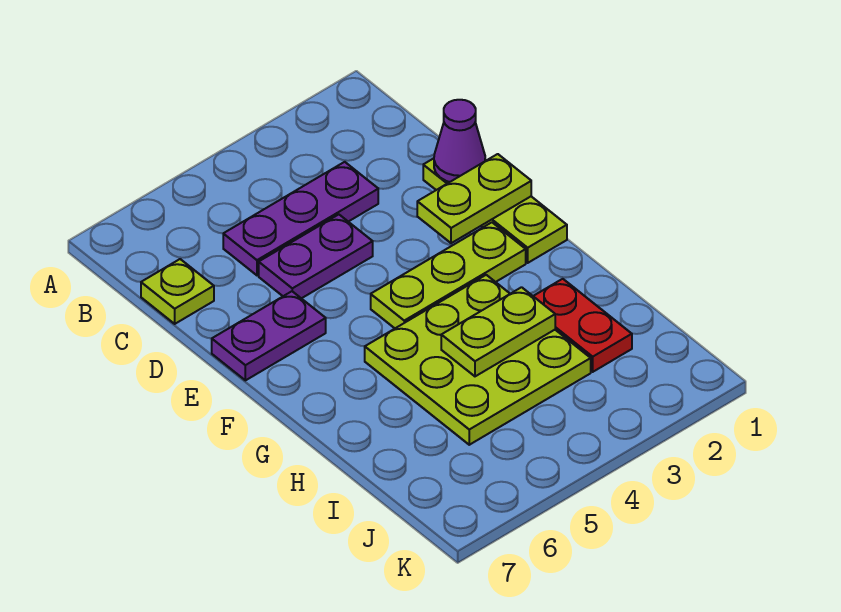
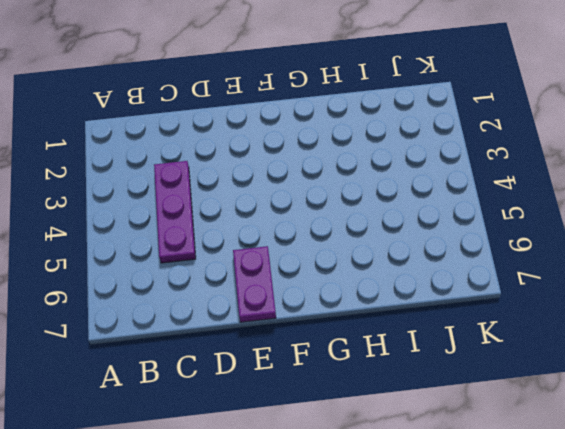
none -> lime plate C7 level 1
none -> lime plate D1:F1 level 1

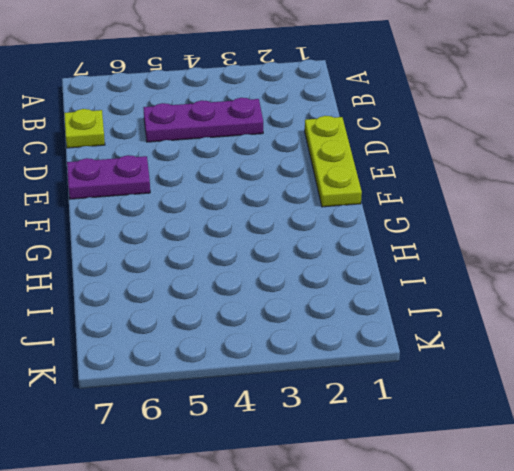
none -> purple plate D4:D5 level 1
none -> lime plate F2:F4 level 1

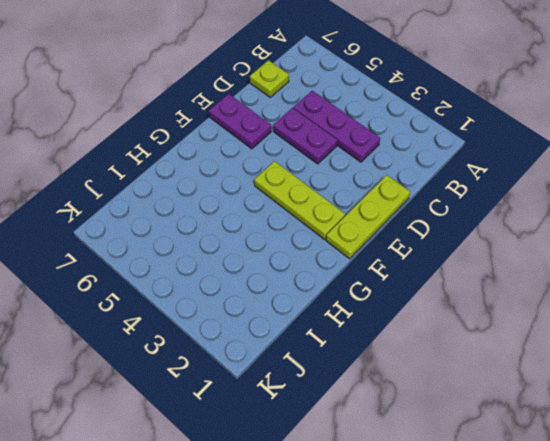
none -> lime plate G3:I5 level 1
none -> red plate H2:I2 level 1

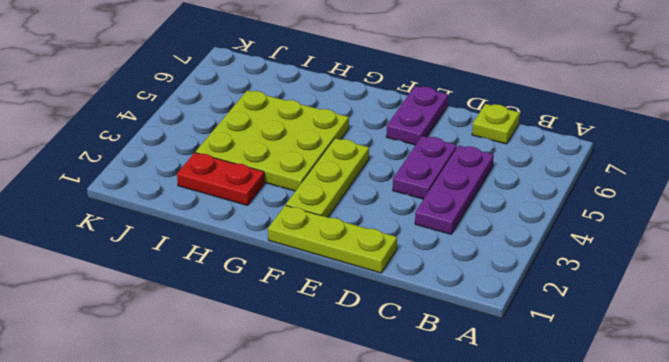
none -> purple cone D1 level 2
none -> lime plate E1:E2 level 2

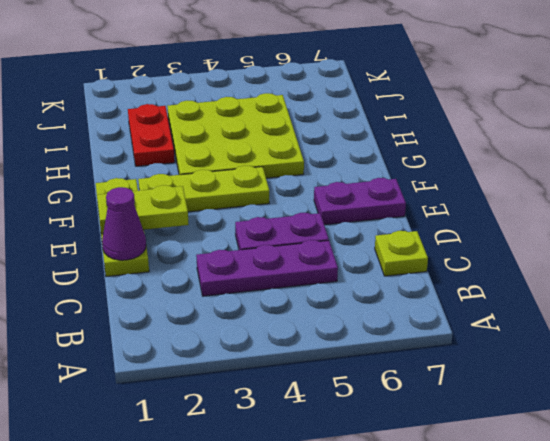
none -> lime plate H3:H4 level 2

